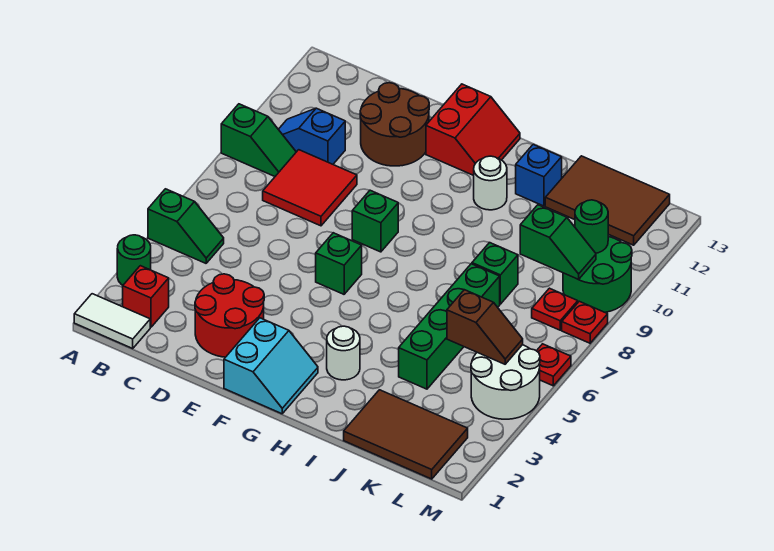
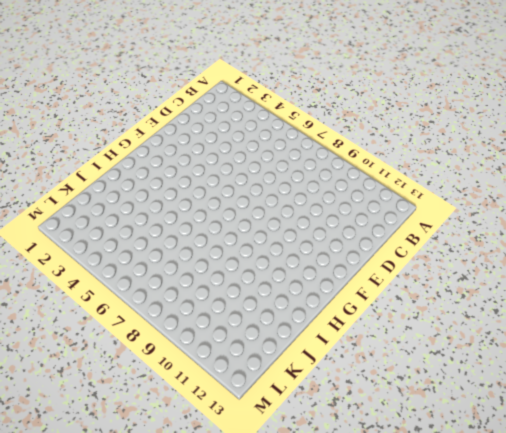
none -> white tile A1:B1 level 1
none -> green round brick A3 level 1
none -> green slope A5:B5 level 1 top A

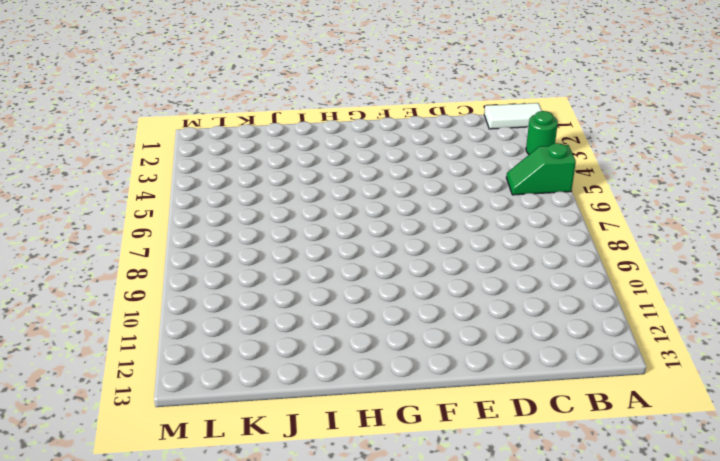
none -> green slope A9:B9 level 1 top A
none -> red brick B2 level 1
none -> blue slope B10:C10 level 1 top C

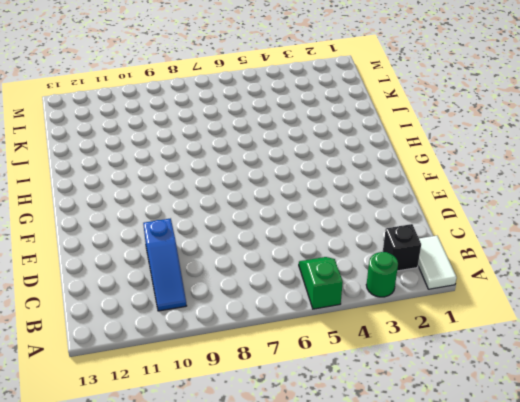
black brick B2 level 1 -> red brick B2 level 1
blue slope B10:D10 level 1 top D -> blue slope B10:C10 level 1 top C
none -> green slope A9:B9 level 1 top A
none -> red tile C8:D9 level 1
none -> red round brick D2:E3 level 1

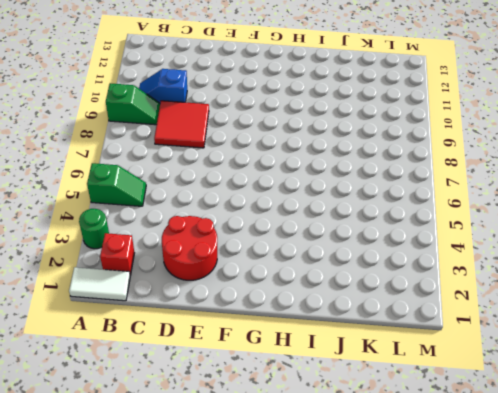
none -> brown round brick D11:E12 level 1
none -> cyan slope F1:G2 level 1 top F
none -> green brick F6 level 1

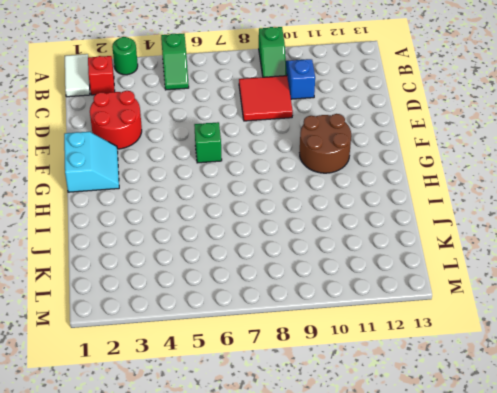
cyan slope F1:G2 level 1 top 1 -> cyan slope F1:G2 level 1 top F
brown round brick F10:G11 level 1 -> brown round brick D11:E12 level 1
none -> green brick F8 level 1
none -> red slope F12:G13 level 1 top F
none -> white round brick H3 level 1

